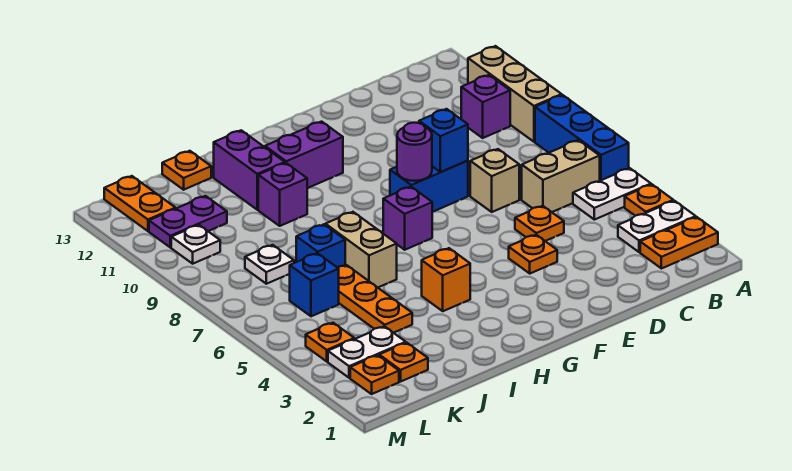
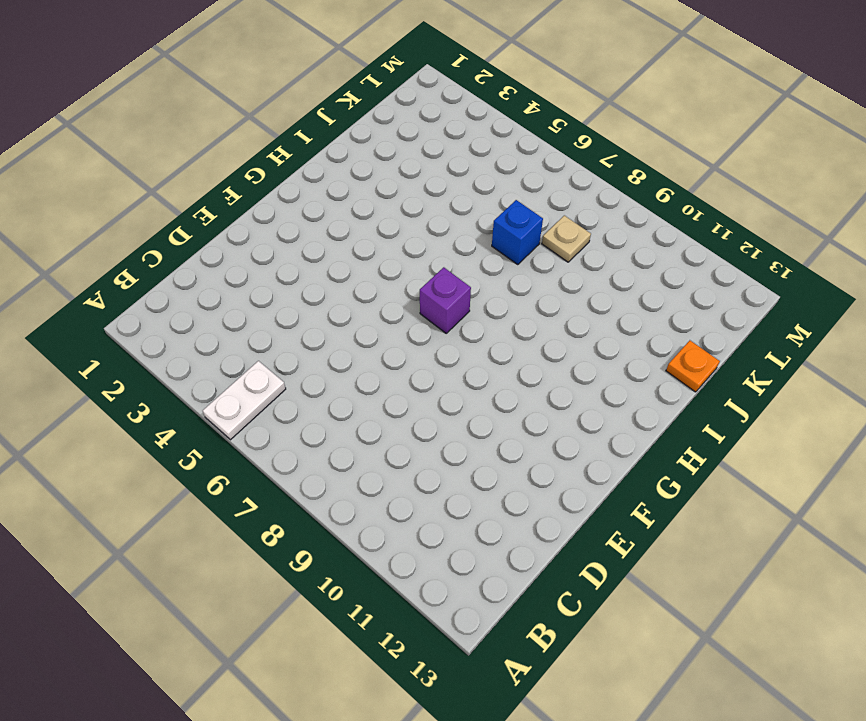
tan plate K8 level 1 -> white plate K8 level 1
none -> orange plate A2:B2 level 1
none -> white plate A3:B3 level 1
none -> orange plate A4 level 1
none -> blue brick A6:A8 level 1

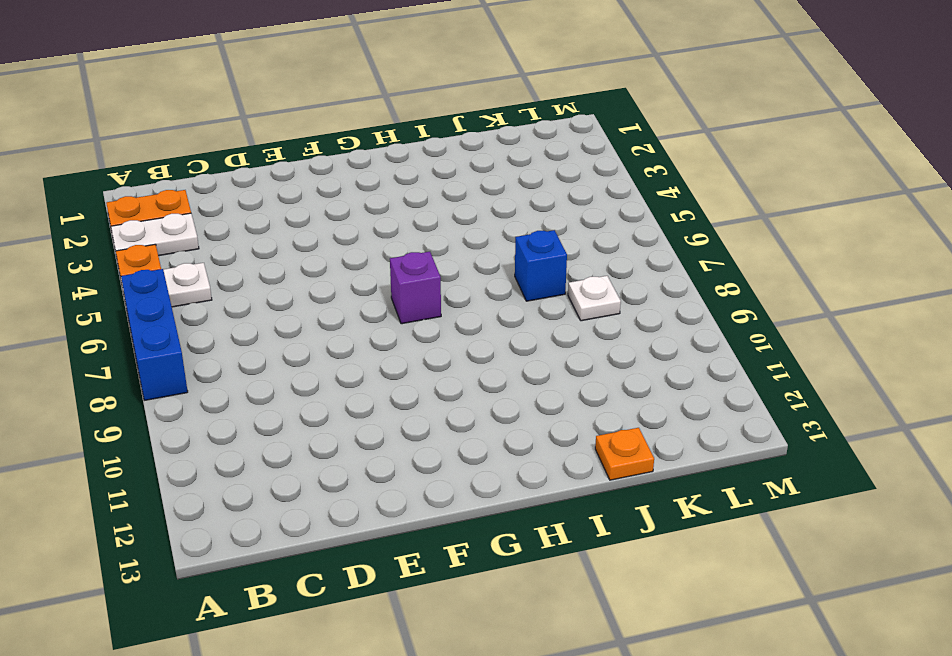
none -> tan brick A9:A11 level 1
none -> tan brick B6:C6 level 1
none -> purple brick B10 level 1
none -> orange plate D5 level 1

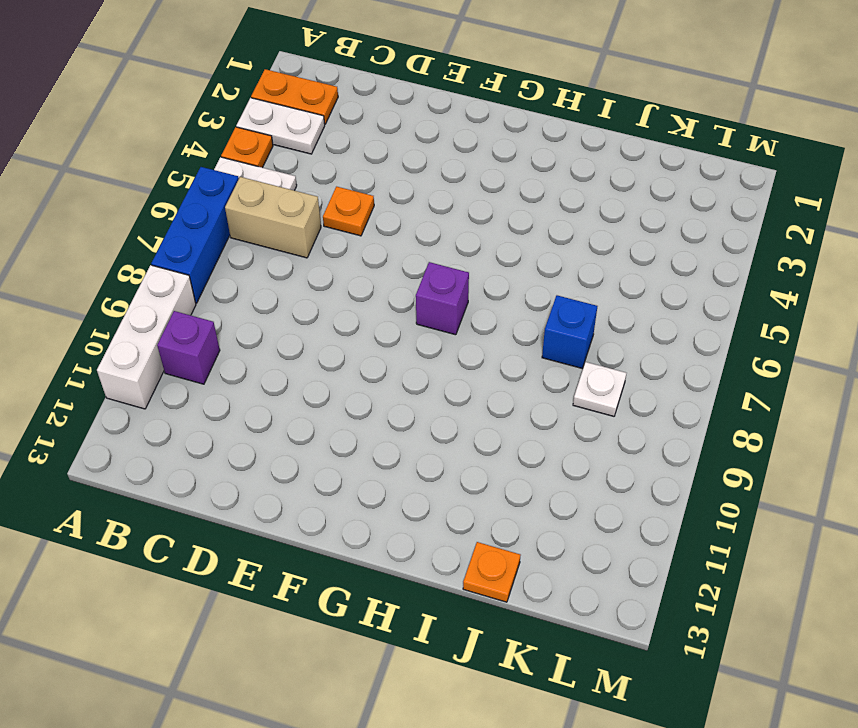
white brick A9:A11 level 1 -> tan brick A9:A11 level 1
none -> tan brick D7 level 1
none -> orange plate E4 level 1
none -> blue brick E8:F8 level 1
none -> purple brick G11:H11 level 1

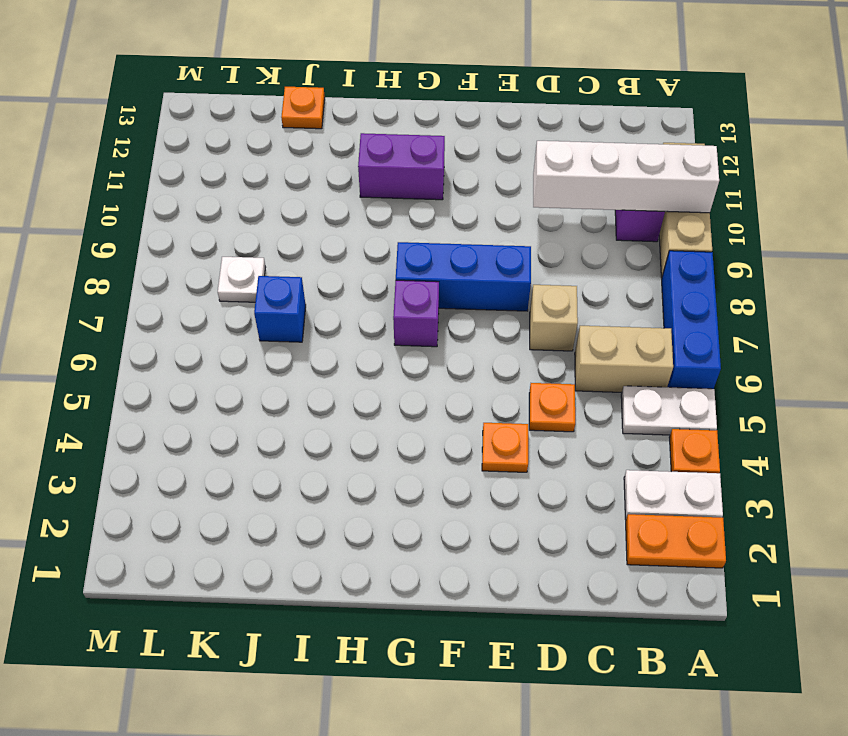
white brick A10:D10 level 2 -> none
blue brick E8:G8 level 1 -> blue brick E8:F8 level 1
none -> orange brick H4 level 1
none -> tan brick I6:I7 level 1
none -> purple brick I10 level 1
none -> purple brick I11:I12 level 1

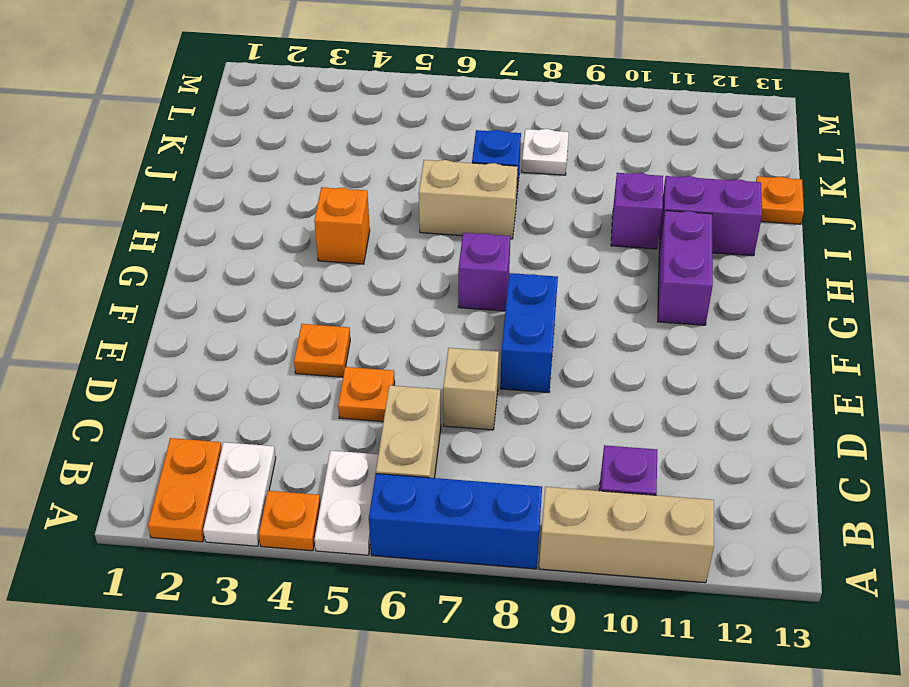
none -> orange plate J4:J6 level 1
none -> orange plate K2 level 1
none -> white plate K3:L3 level 1
none -> blue brick K6 level 1

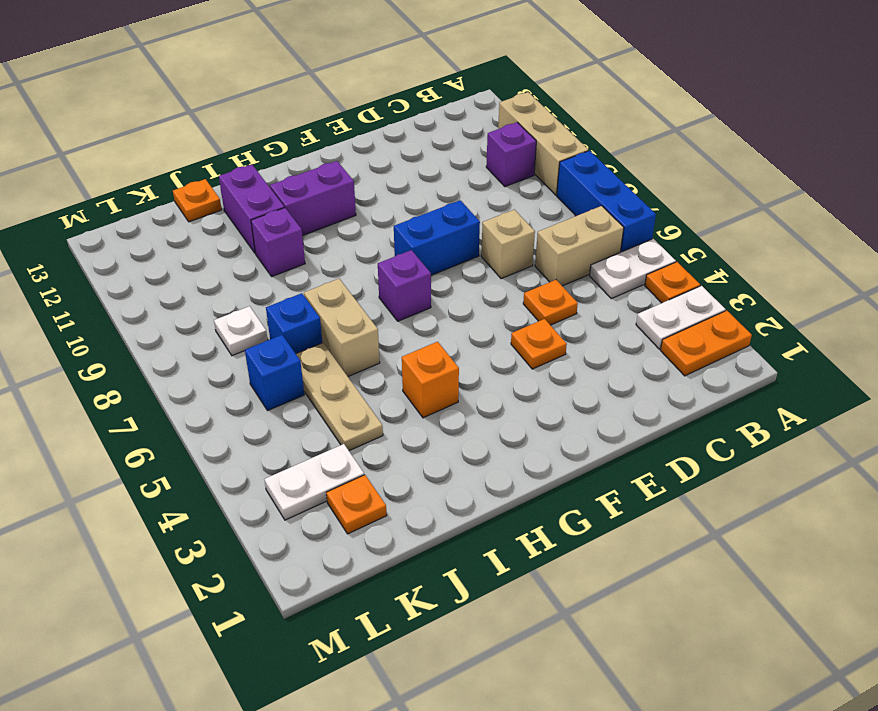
tan plate J4:J6 level 1 -> orange plate J4:J6 level 1
none -> purple plate K11:L11 level 1
none -> orange plate L2 level 1
none -> orange plate L4 level 1
none -> white plate L10 level 1

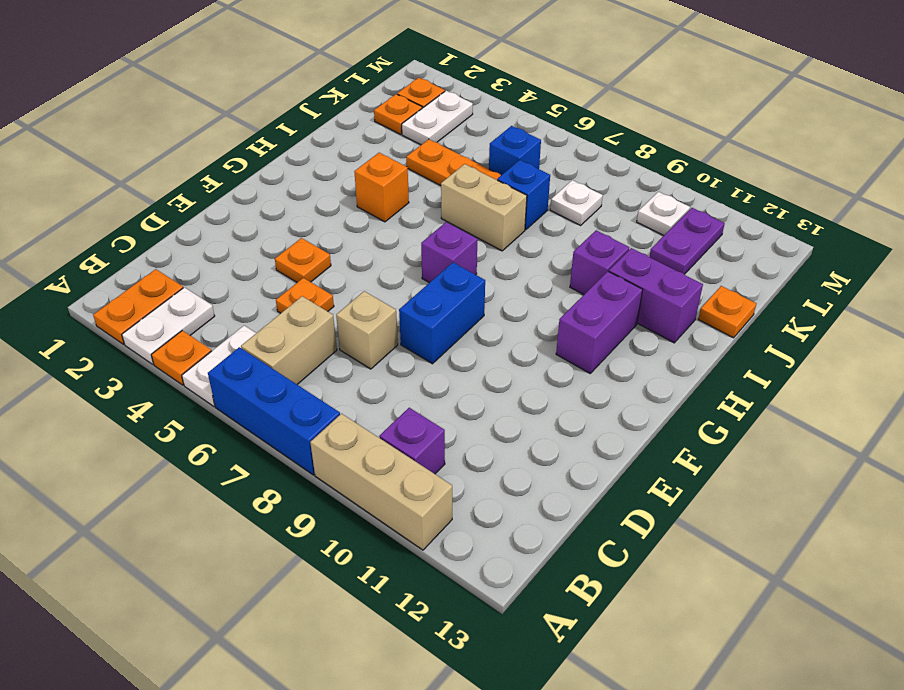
none -> orange plate L4 level 1
none -> orange plate L12:L13 level 1
none -> blue brick E8 level 2
none -> purple round brick F8 level 2

